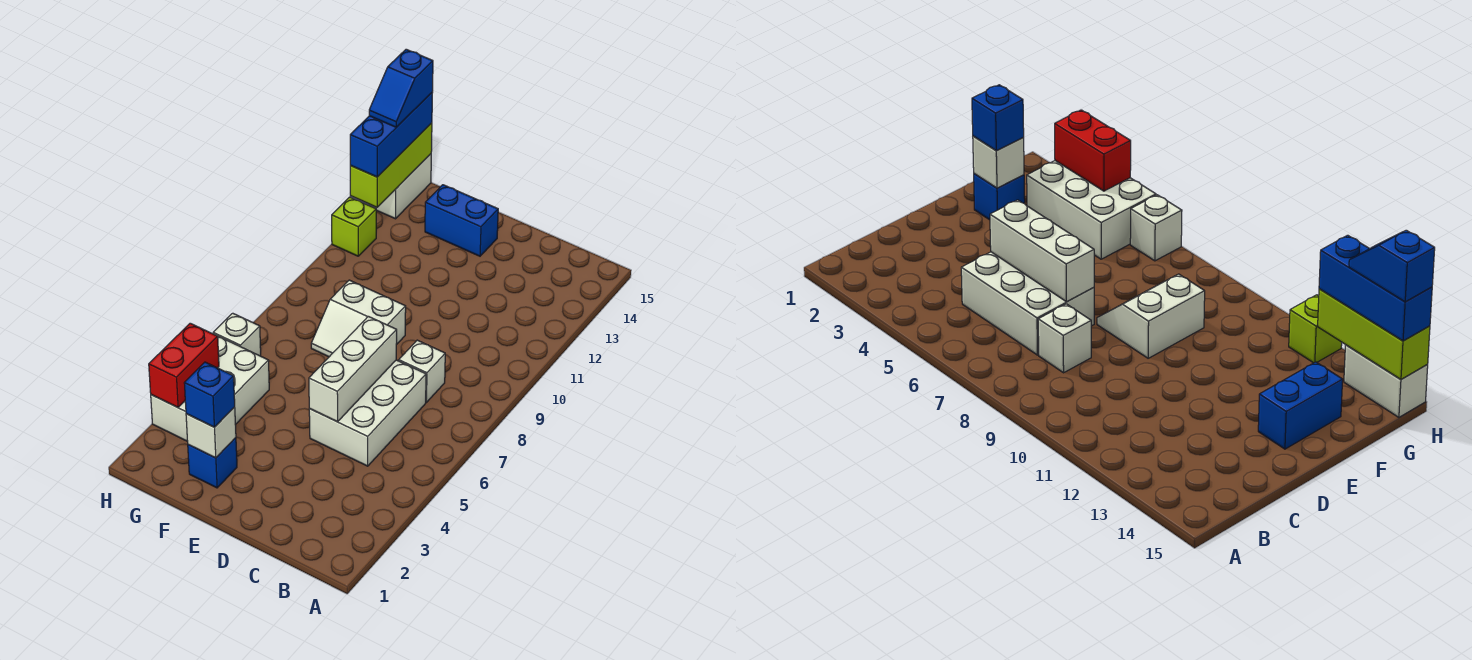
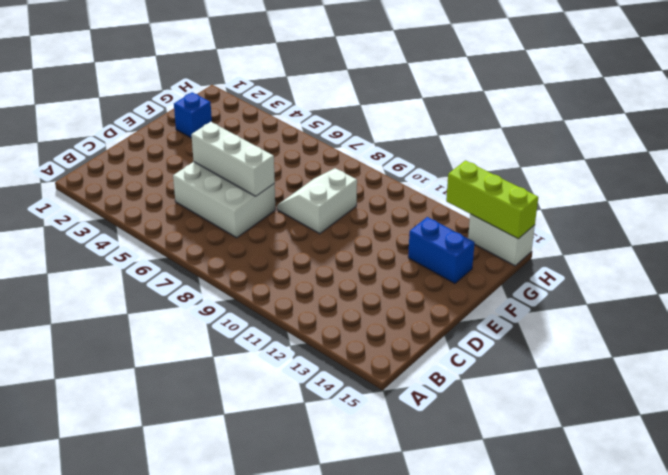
blue brick F13:F14 level 1 -> blue brick E14:F14 level 1
none -> white brick C8 level 1
none -> white brick G3:H5 level 1
none -> white brick H6 level 1

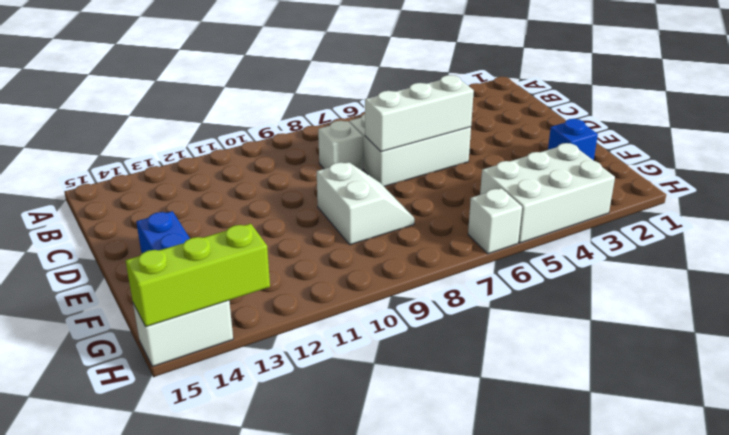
none -> lime brick H12 level 1
none -> white brick F2 level 2
none -> red brick H3:H4 level 2

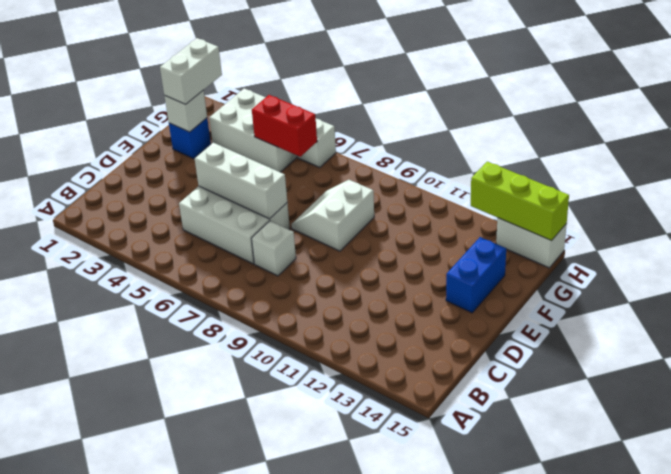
white brick F2:G2 level 3 -> blue brick F2 level 3
red brick G5:G6 level 2 -> red brick H3:H4 level 2
none -> lime brick H12 level 1
none -> blue brick H13:H15 level 3
none -> blue slope H14:H15 level 4 top 15

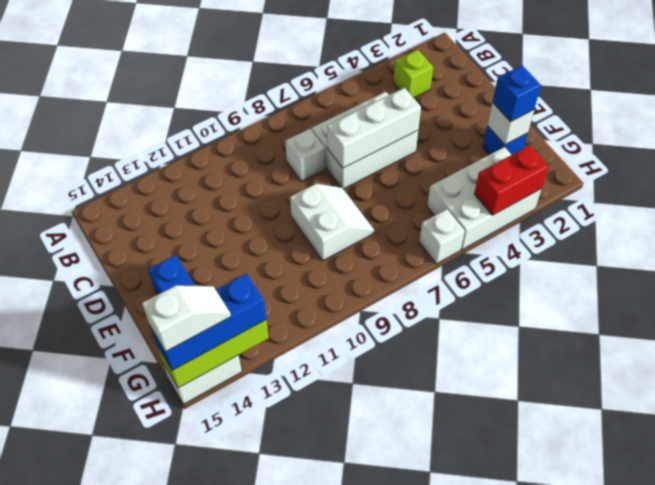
lime brick B3 level 1 -> lime brick H12 level 1
white slope H14:H15 level 4 top 15 -> blue slope H14:H15 level 4 top 15

